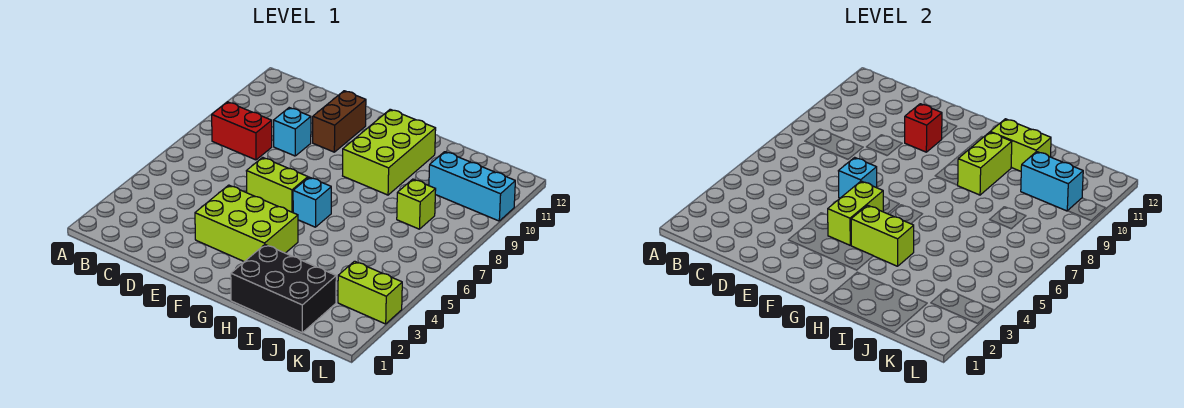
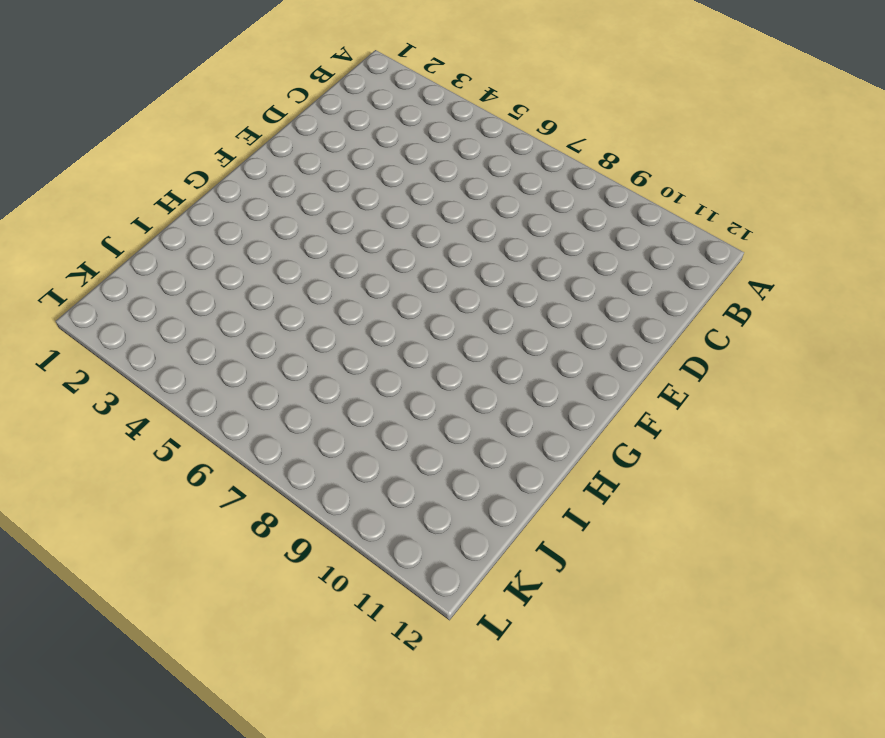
none -> red brick B8:C8 level 1
none -> cyan brick D9 level 1
none -> lime brick E3:G4 level 1

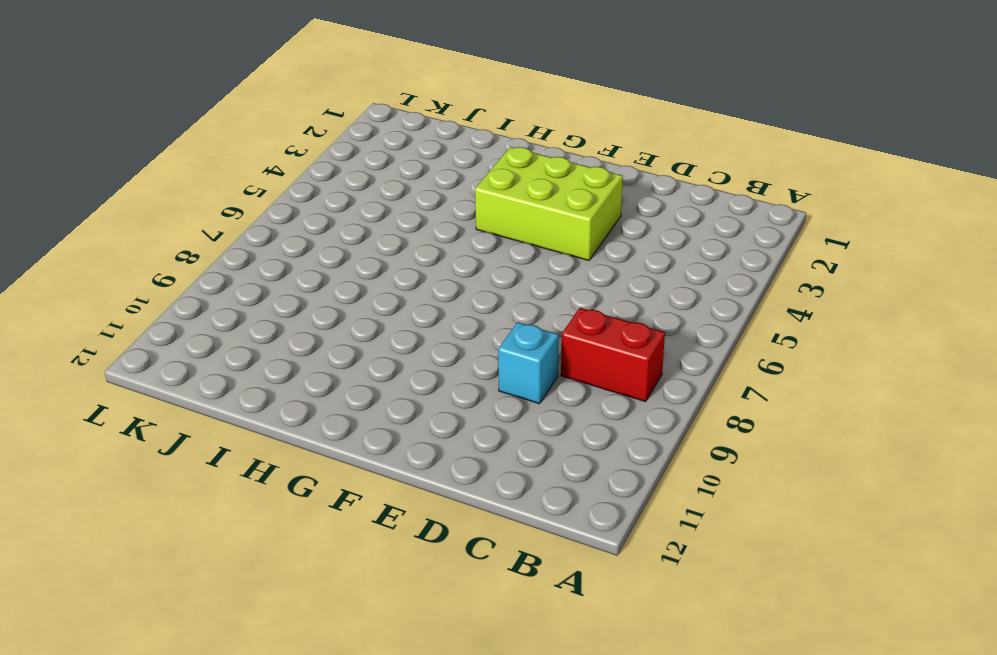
none -> lime brick E6:F6 level 1
none -> brown brick E10:E11 level 1
none -> cyan brick G6 level 1

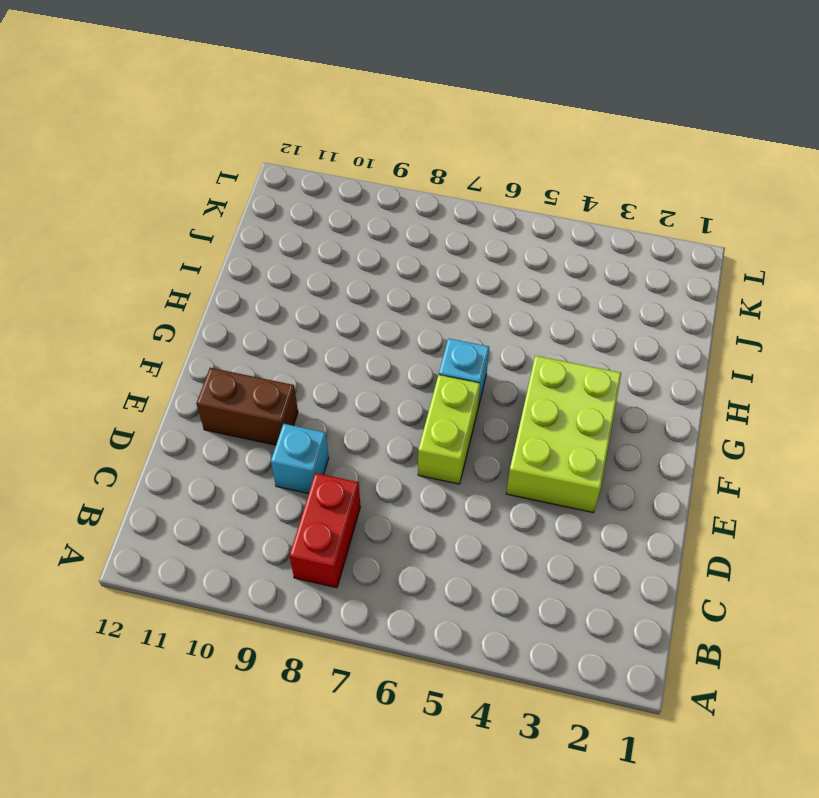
none -> lime brick G9:H11 level 1
none -> black brick H1:J2 level 1
none -> lime brick J8 level 1

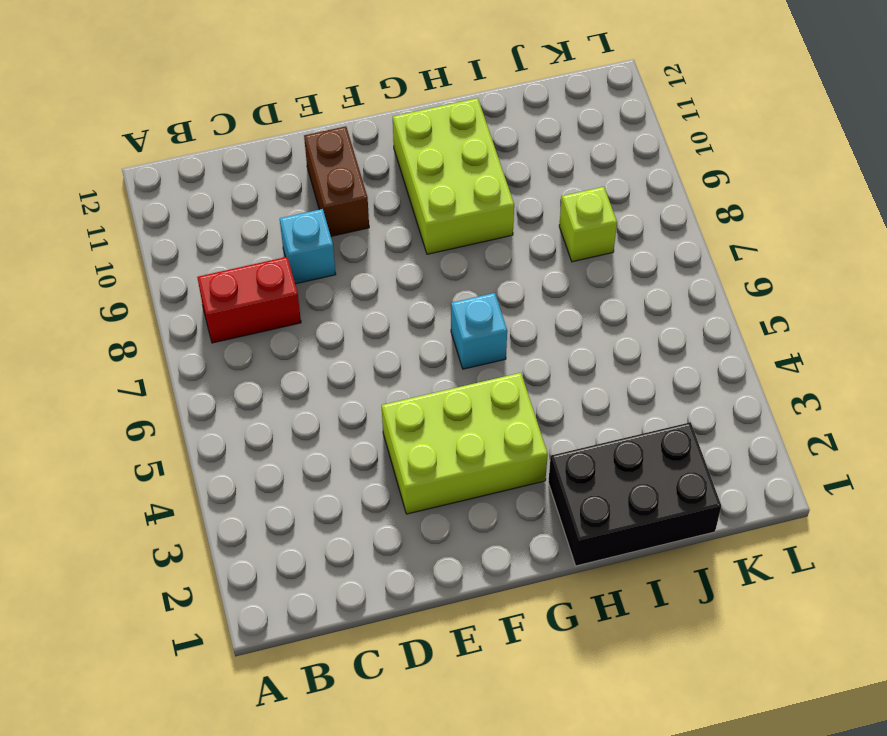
none -> lime brick E6:F6 level 1
none -> cyan brick J10:L10 level 1
none -> lime brick K3:L3 level 1

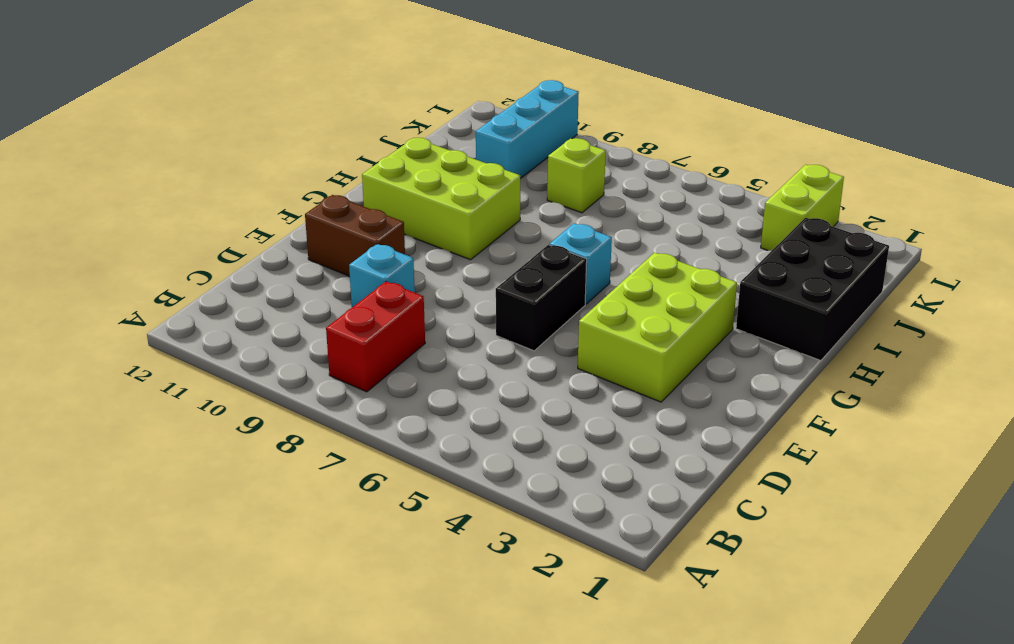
black brick E6:F6 level 1 -> lime brick E6:F6 level 1
none -> cyan brick E6 level 2
none -> red brick E10 level 2
none -> lime brick F4:F5 level 2

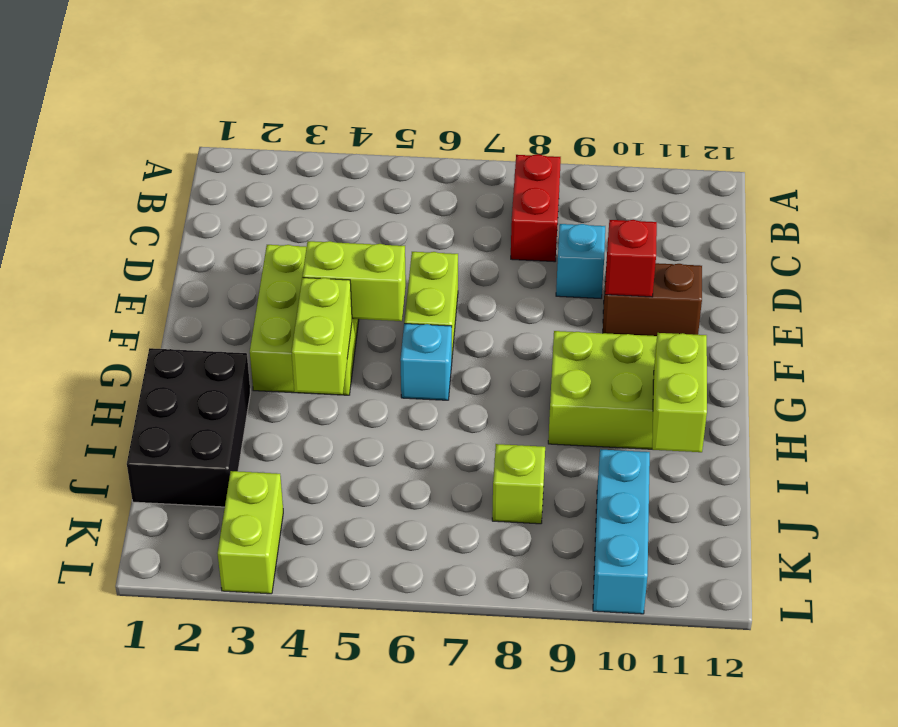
none -> cyan brick E6 level 2
none -> lime brick H9:H10 level 2
none -> cyan brick J10:K10 level 2

